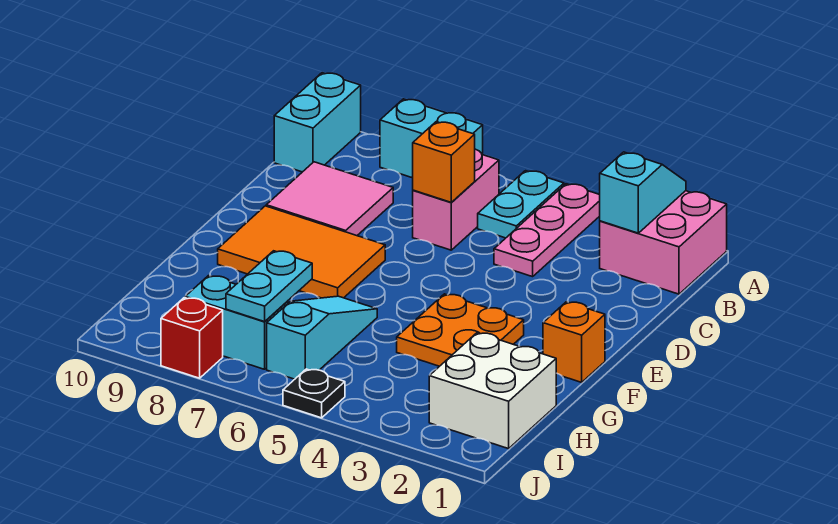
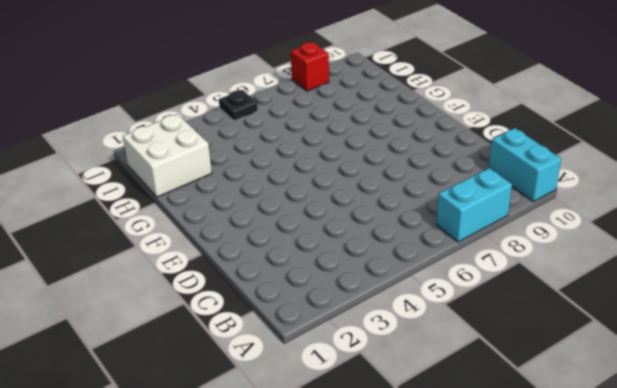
none -> pink brick A1:B2 level 1
none -> pink plate A4:C4 level 1
none -> cyan plate A5:B5 level 1

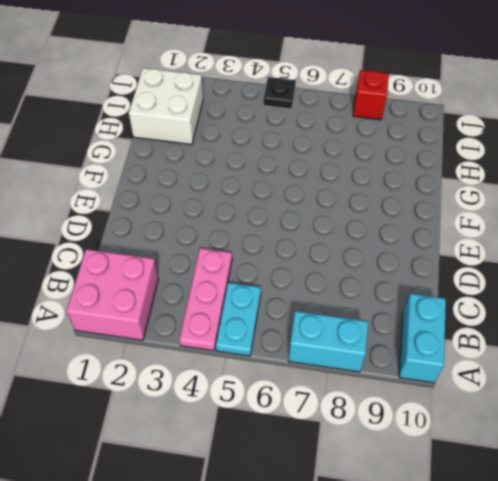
none -> pink brick B6:C6 level 1
none -> pink tile C8:D9 level 1
none -> orange tile E7:F9 level 1

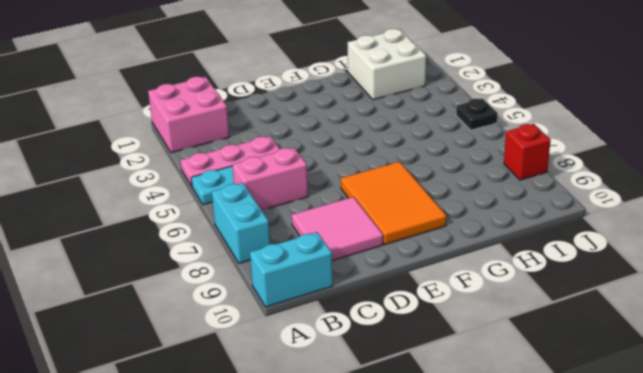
none -> orange brick F1 level 1
none -> orange plate F3:G4 level 1
none -> cyan slope G6:I6 level 1 top I

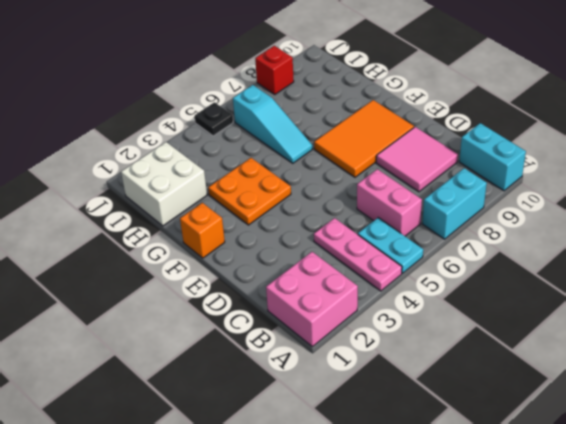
none -> cyan brick I7:I8 level 1
none -> cyan slope A2:B2 level 2 top B
none -> orange brick C6 level 2

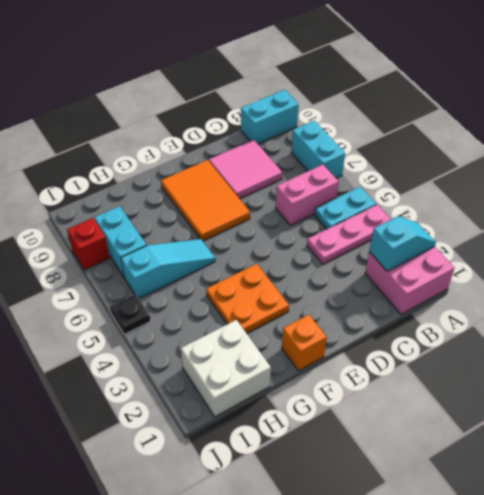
none -> orange brick C6 level 2
none -> cyan plate H7:I7 level 2

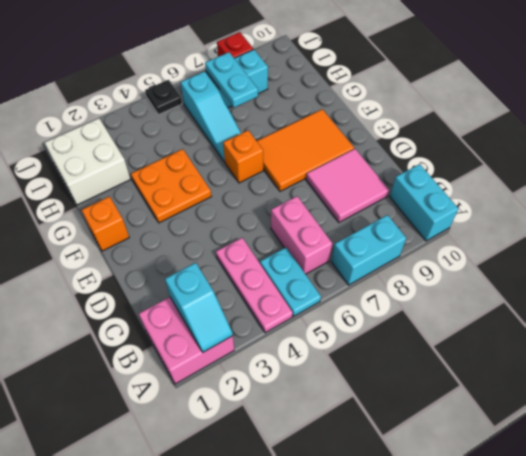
orange brick F6 level 1 -> orange brick C6 level 2

